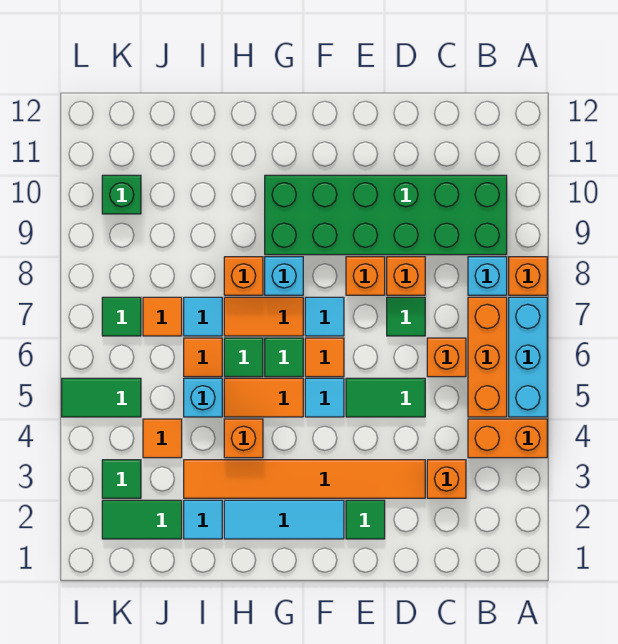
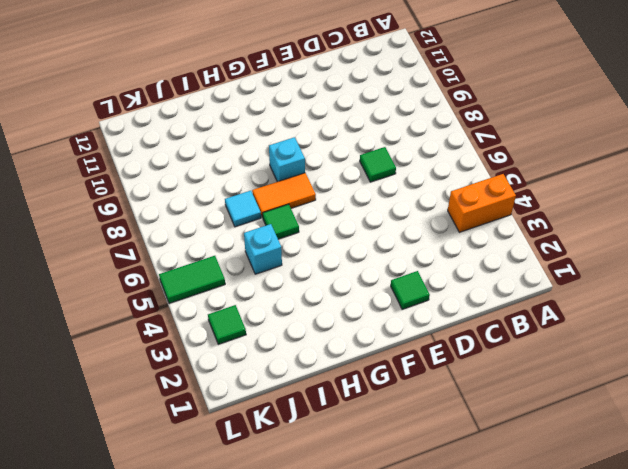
none -> cyan brick A5:A7 level 1
none -> orange brick A8 level 1
none -> orange brick B5:B7 level 1
none -> cyan brick B8 level 1

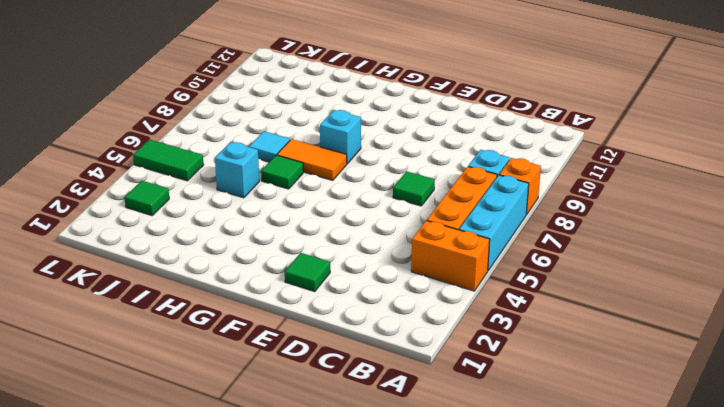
none -> green brick B9:G10 level 1
none -> orange brick C3 level 1
none -> orange brick C6 level 1
none -> orange tile D3:I3 level 1

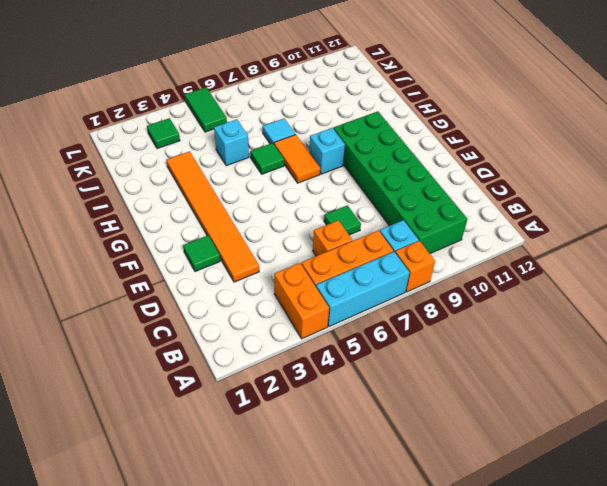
none -> orange brick C3 level 1
none -> green tile D5:E5 level 1
none -> orange brick D8 level 1
none -> orange brick E8 level 1

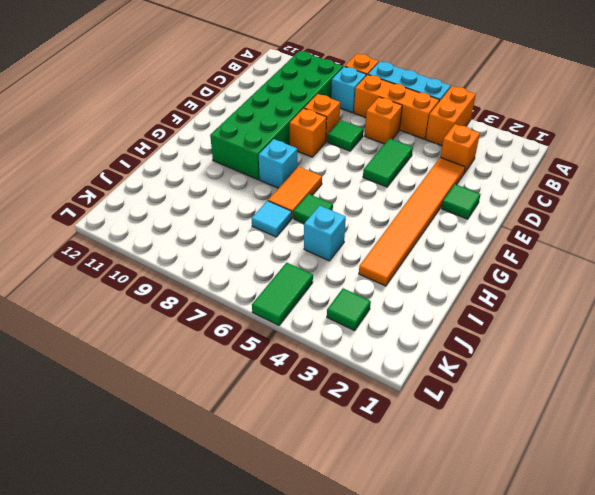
none -> cyan tile F2:H2 level 1
none -> cyan tile F5 level 1
none -> orange tile F6 level 1
none -> cyan tile F7 level 1

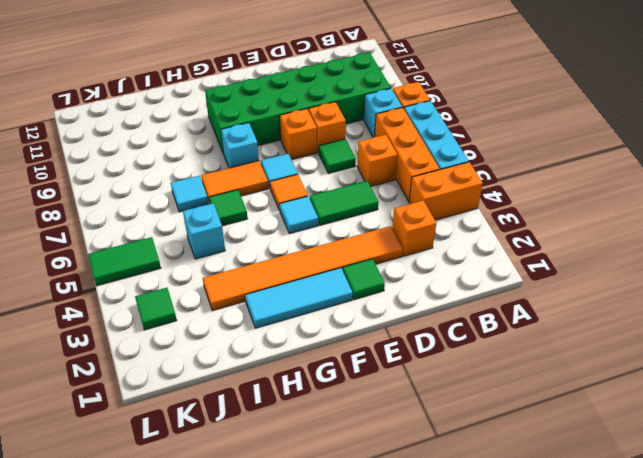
none -> orange tile G5:H5 level 1
none -> green tile G6 level 1
none -> orange brick H4 level 1
none -> orange brick H8 level 1

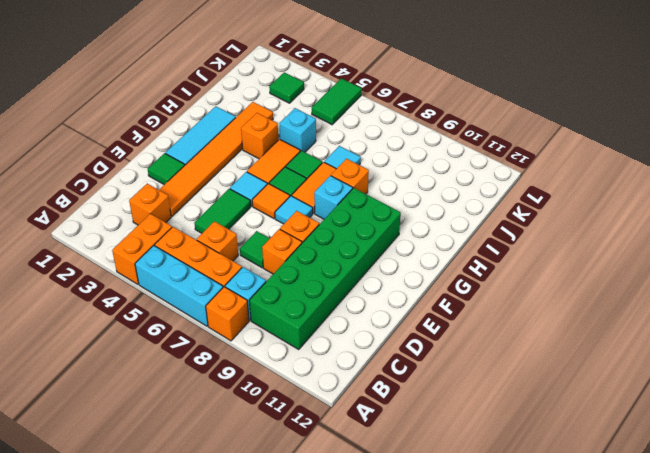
none -> cyan tile I2 level 1
none -> orange tile I6 level 1
none -> green tile J2:K2 level 1
none -> orange tile J4 level 1

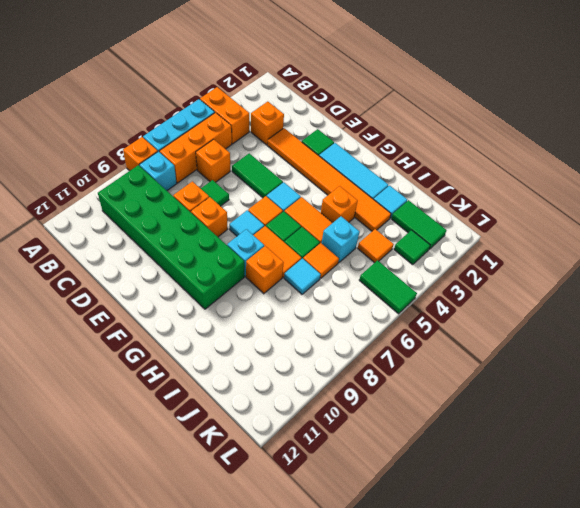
none -> orange tile J7 level 1
none -> green tile K7 level 1
none -> green brick K10 level 1

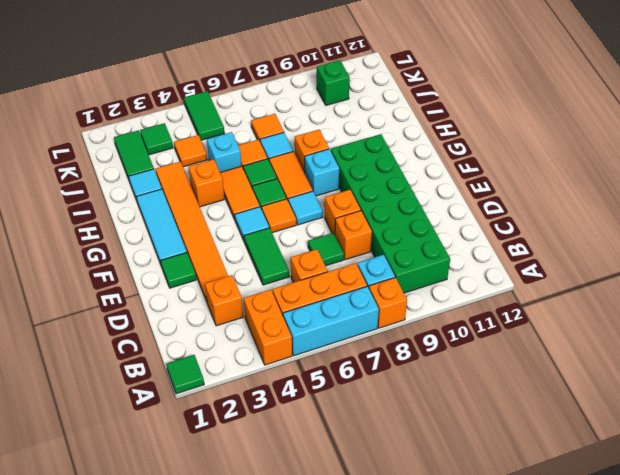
green tile A1 level 1 -> green tile K7 level 1

